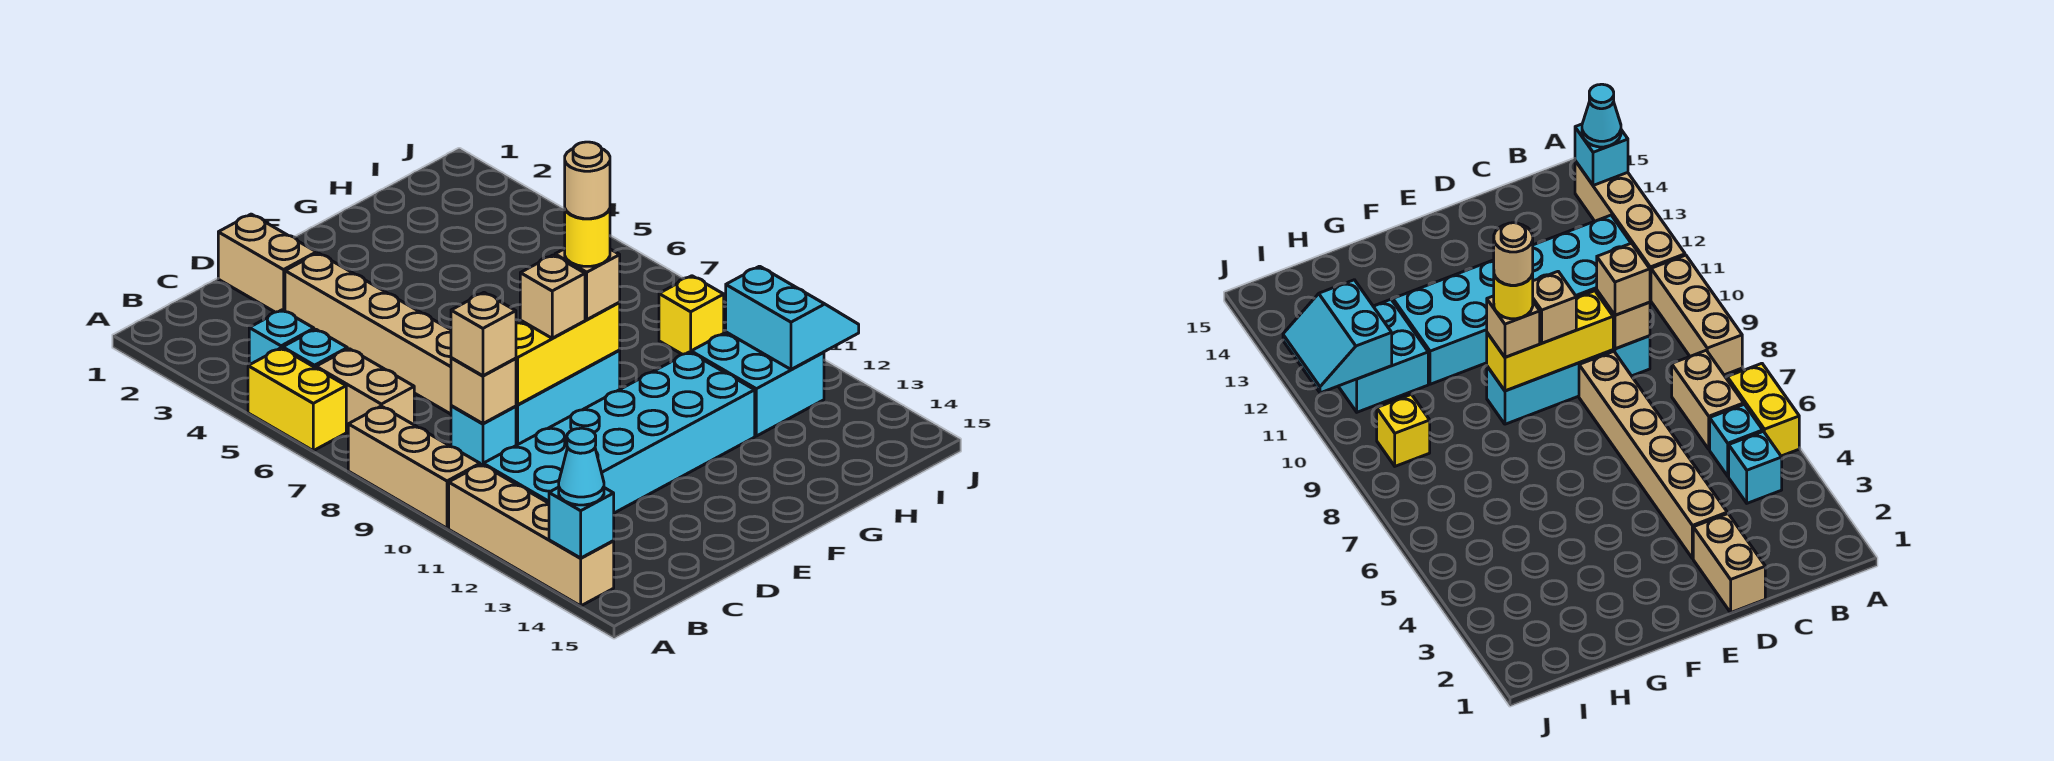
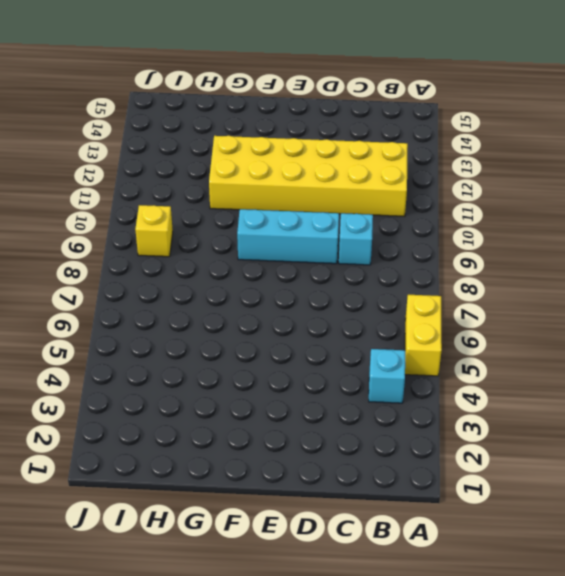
yellow brick B11:G12 level 1 -> cyan brick B11:G12 level 1
none -> tan brick A8:A10 level 1
none -> tan brick A11:A14 level 1
none -> cyan brick B5 level 1

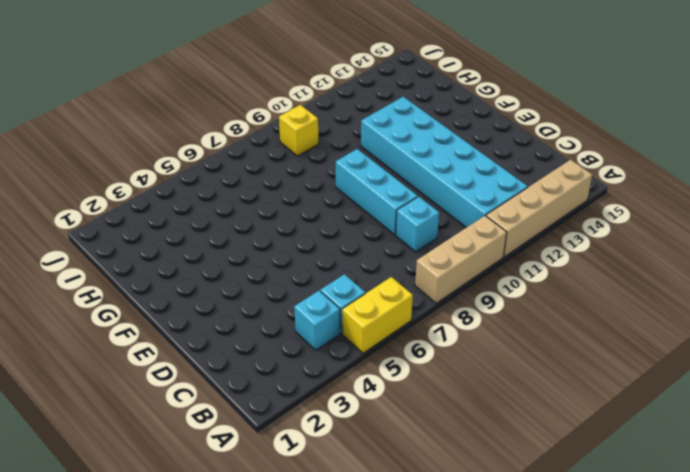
none -> tan brick B6:B7 level 1
none -> tan brick D1:D2 level 1
none -> tan brick D3:D8 level 1

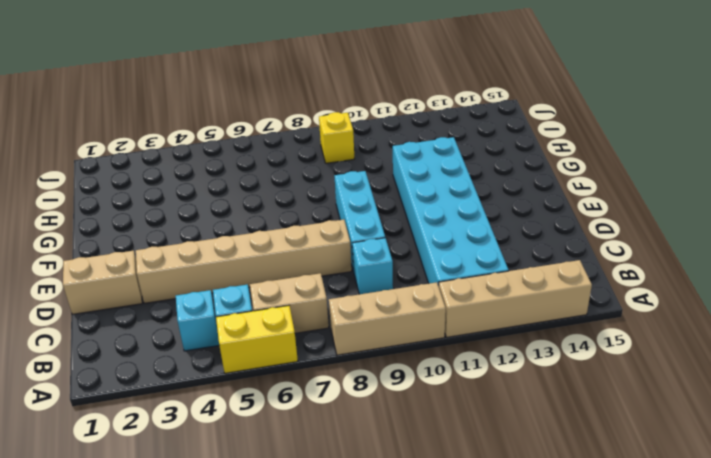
none -> cyan brick H11:I12 level 1
none -> cyan brick A14 level 2
none -> tan brick C9 level 2

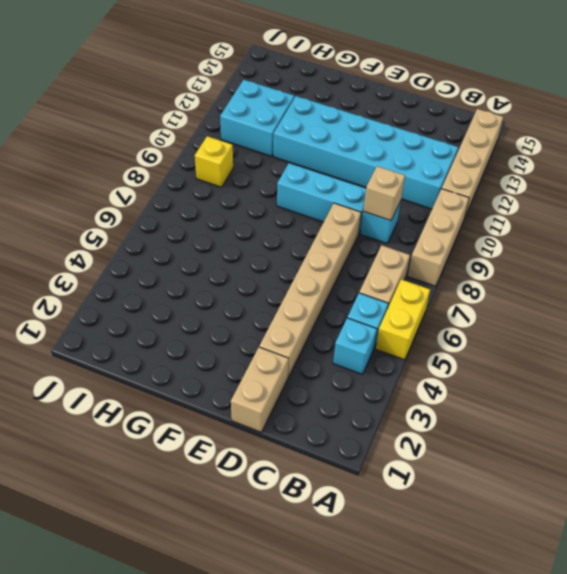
none -> cyan brick A14 level 2
none -> yellow brick D9:F9 level 2
none -> cyan slope I11:J12 level 2 top I

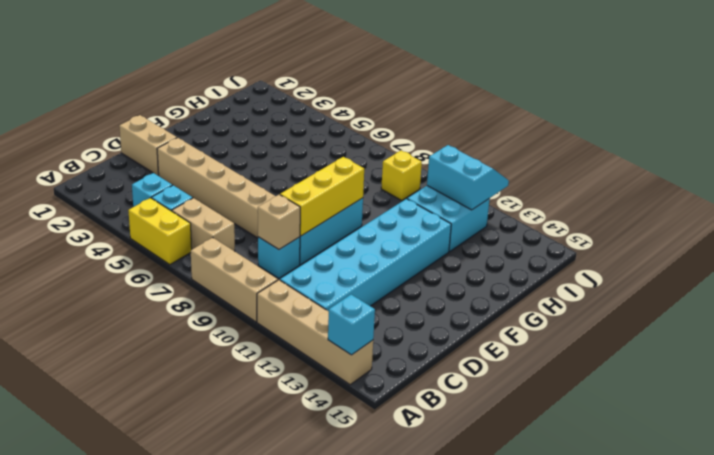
none -> cyan cone A14 level 3
none -> tan brick C9 level 3
none -> tan brick E9 level 3

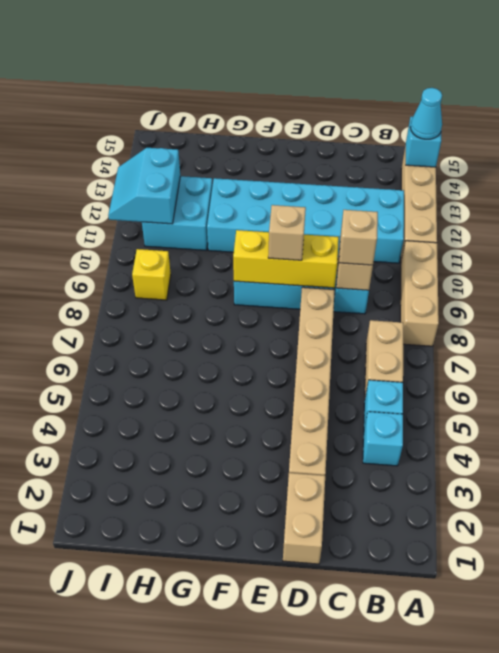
none -> yellow brick A5:A6 level 1
none -> tan brick F9 level 3
none -> yellow round brick F9 level 4

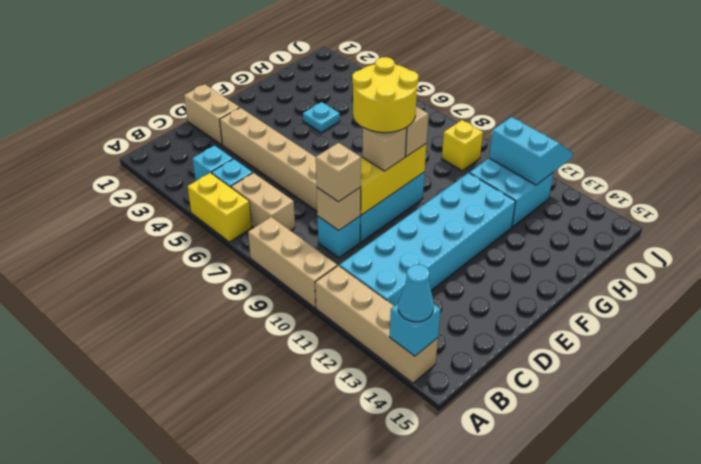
yellow round brick E8:F9 level 4 -> yellow round brick F9 level 4
cyan plate G4 level 1 -> none
none -> tan round brick F9 level 5

